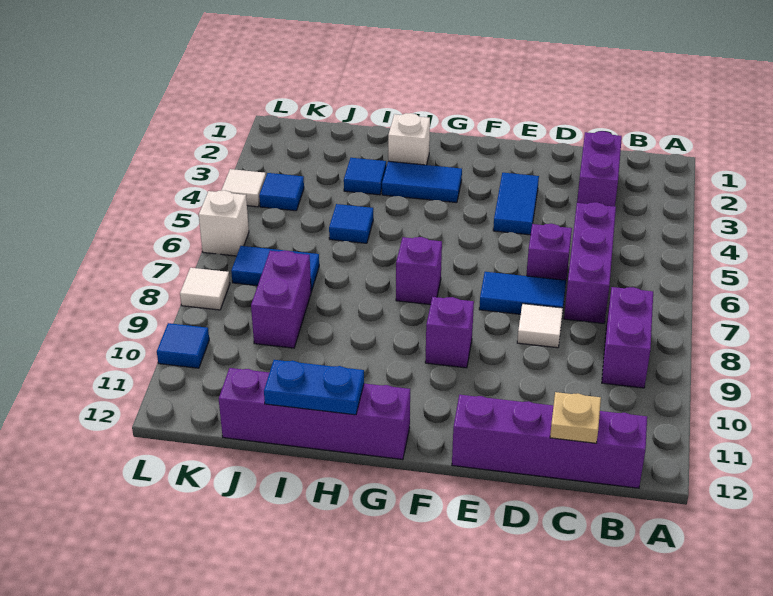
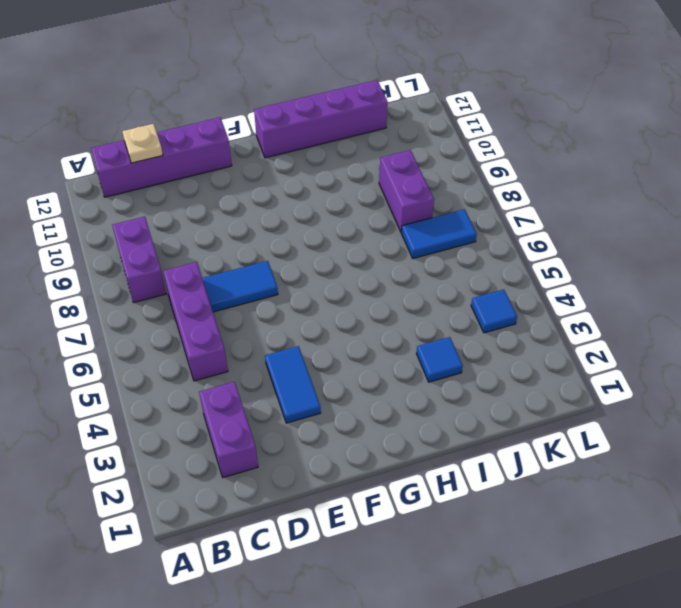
none -> purple brick D6 level 1
none -> white tile D8 level 1
none -> purple brick F9 level 1

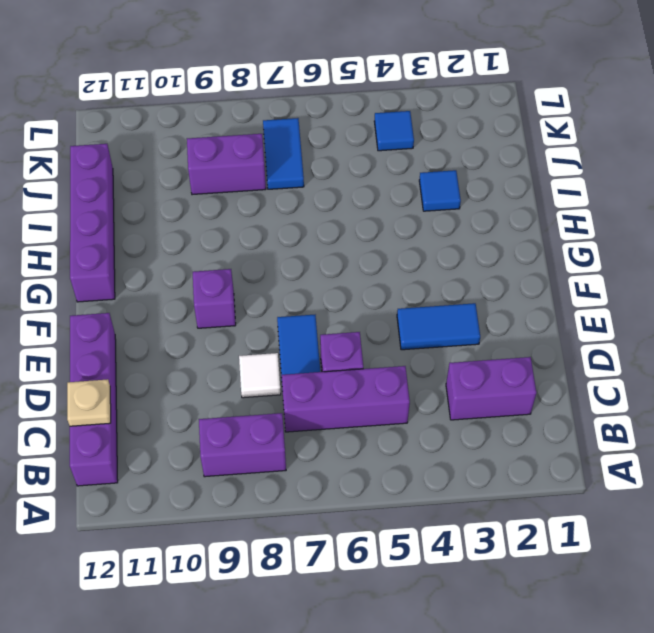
none -> blue tile G3:H3 level 1
none -> purple brick G7 level 1
none -> white brick H2 level 1

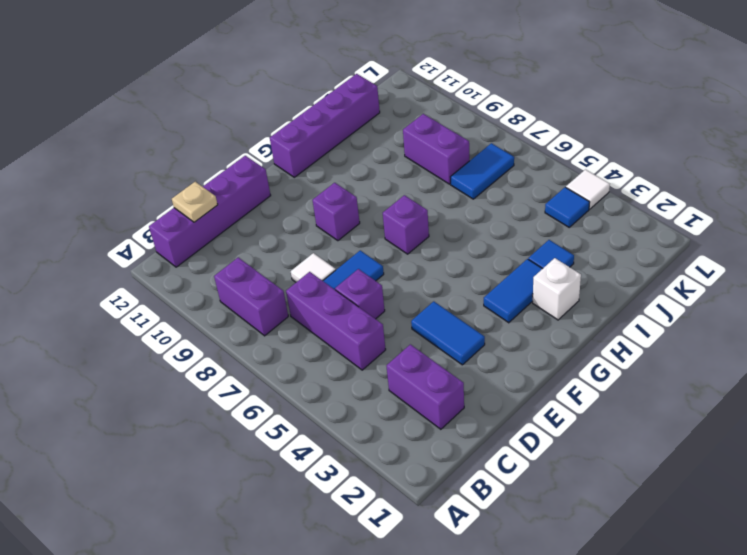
none -> blue tile I5 level 1
none -> white brick L6 level 1
none -> white tile L8 level 1

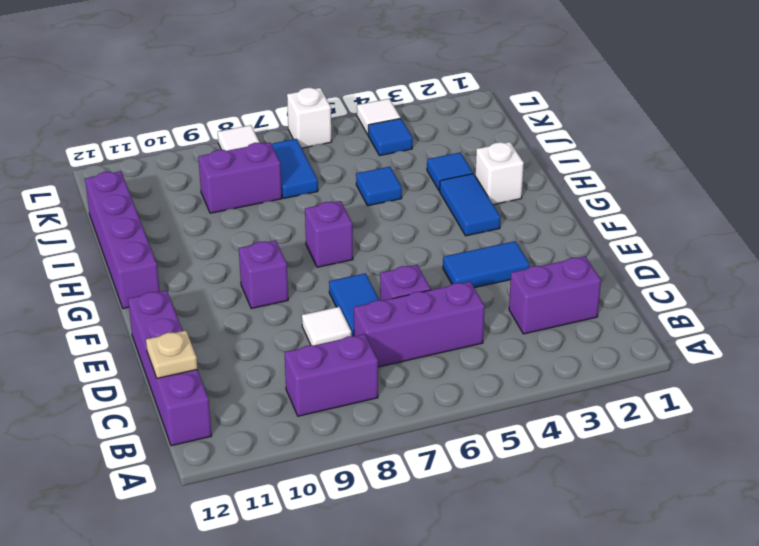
none -> blue tile L10 level 1
none -> blue plate H12:I12 level 2

